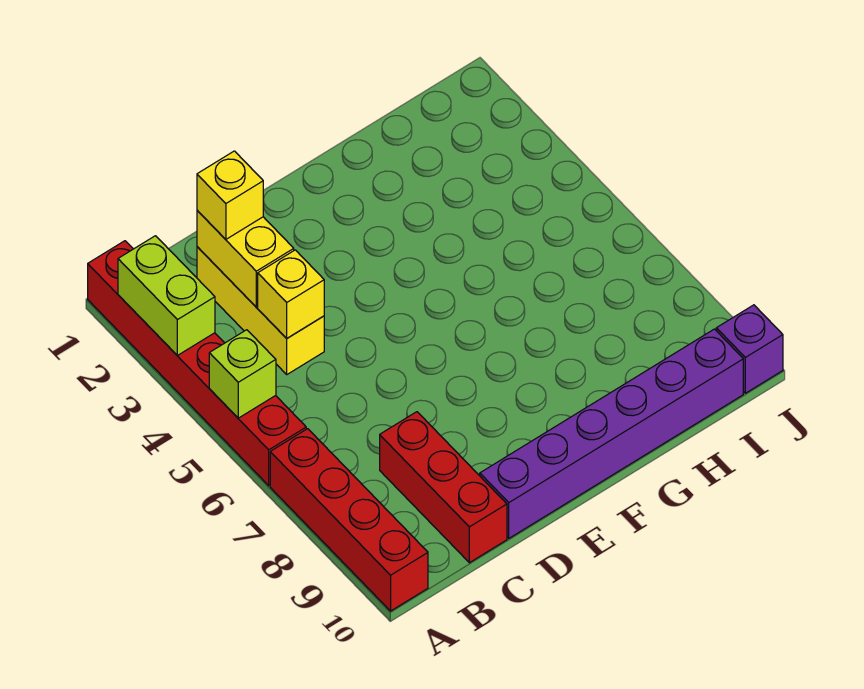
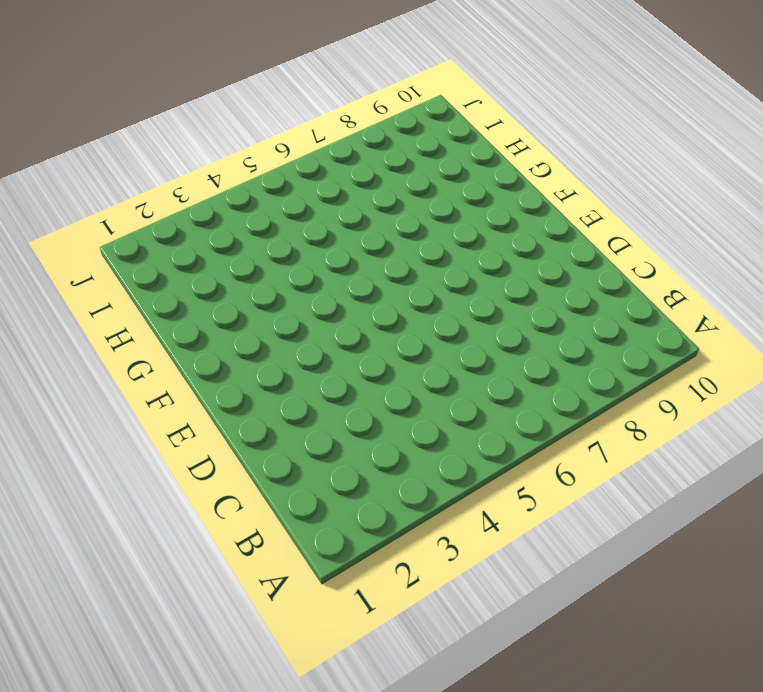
none -> red brick A1:A6 level 1
none -> red brick A7:A10 level 1

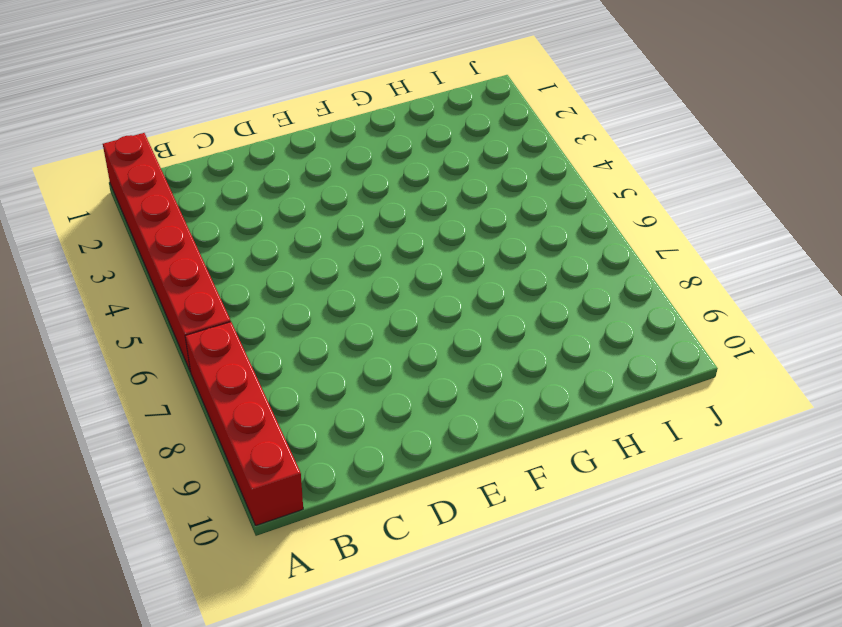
none -> yellow brick C2:C4 level 1
none -> red brick C8:C10 level 1

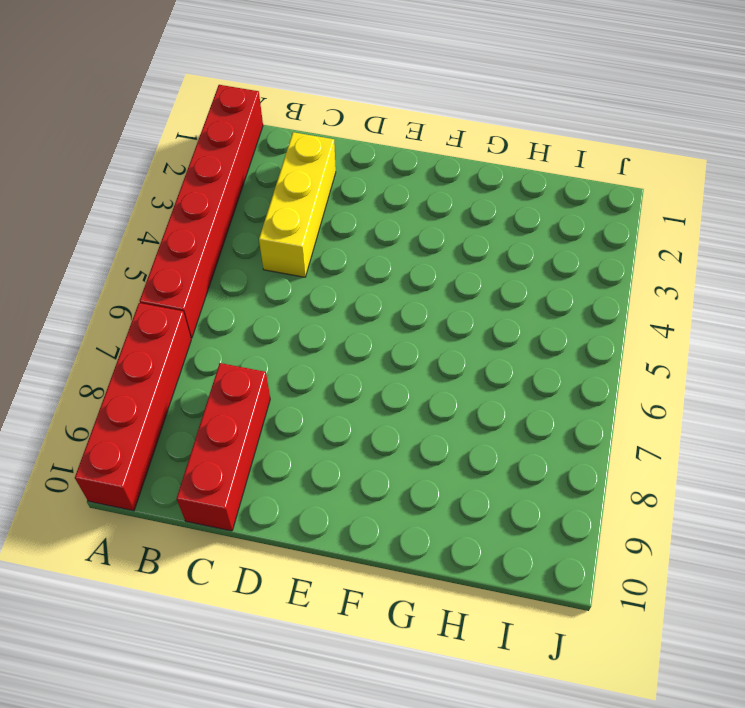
none -> purple brick D10:I10 level 1
none -> purple brick J10 level 1

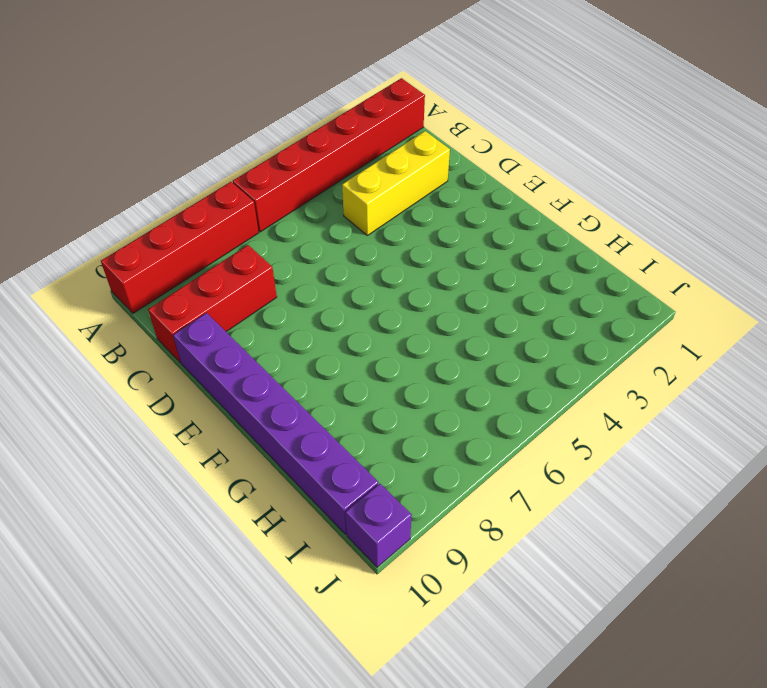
none -> lime brick A2:A3 level 2
none -> lime brick A5 level 2

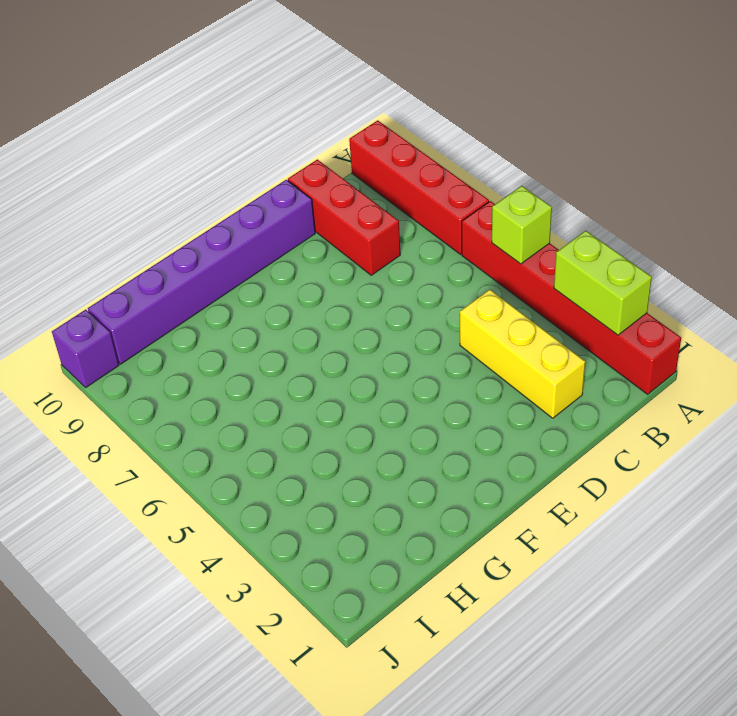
none -> yellow brick C2:C3 level 2
none -> yellow brick C4 level 2

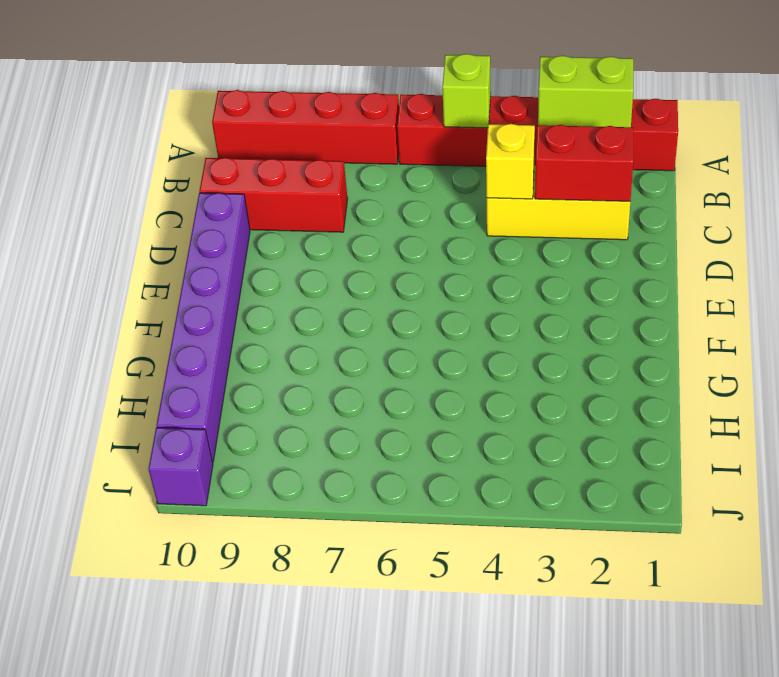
red brick C2:C3 level 2 -> yellow brick C2:C3 level 2
none -> yellow brick C2 level 3

